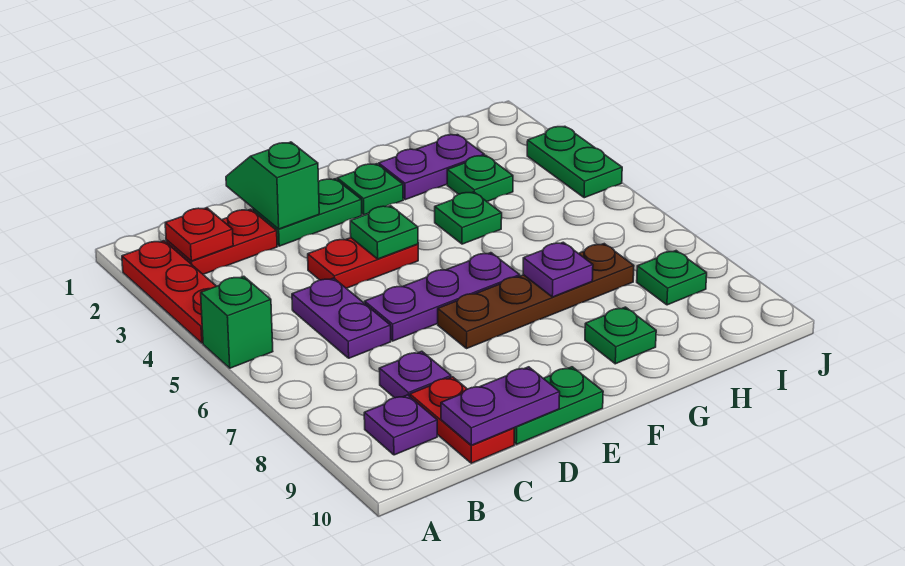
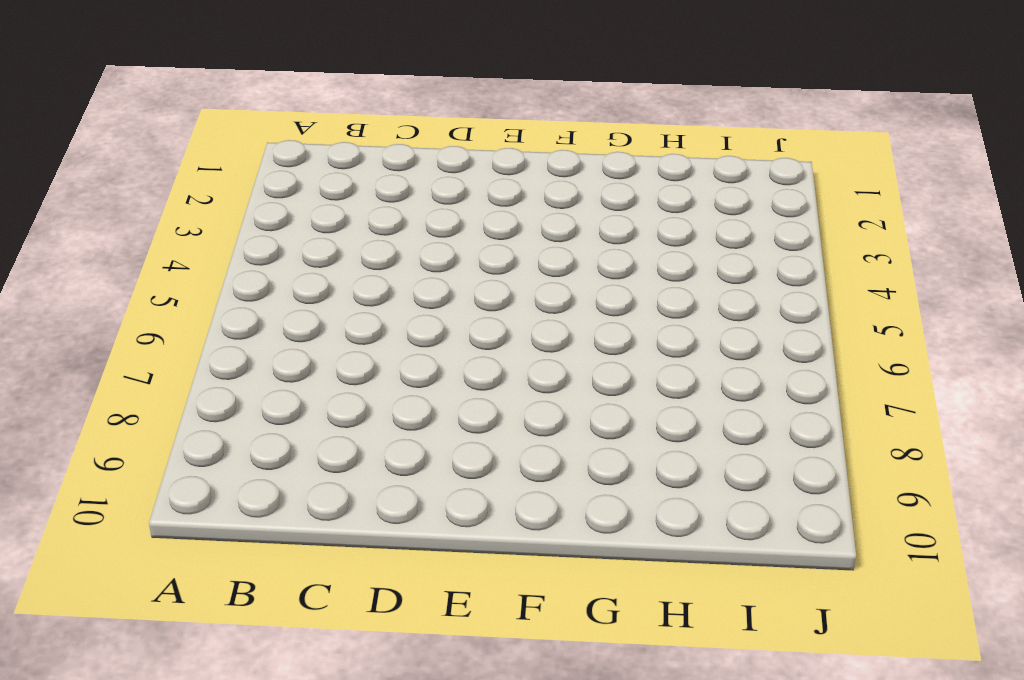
none -> red plate A2:A4 level 1
none -> green brick A5 level 1
none -> red plate B2:C2 level 1

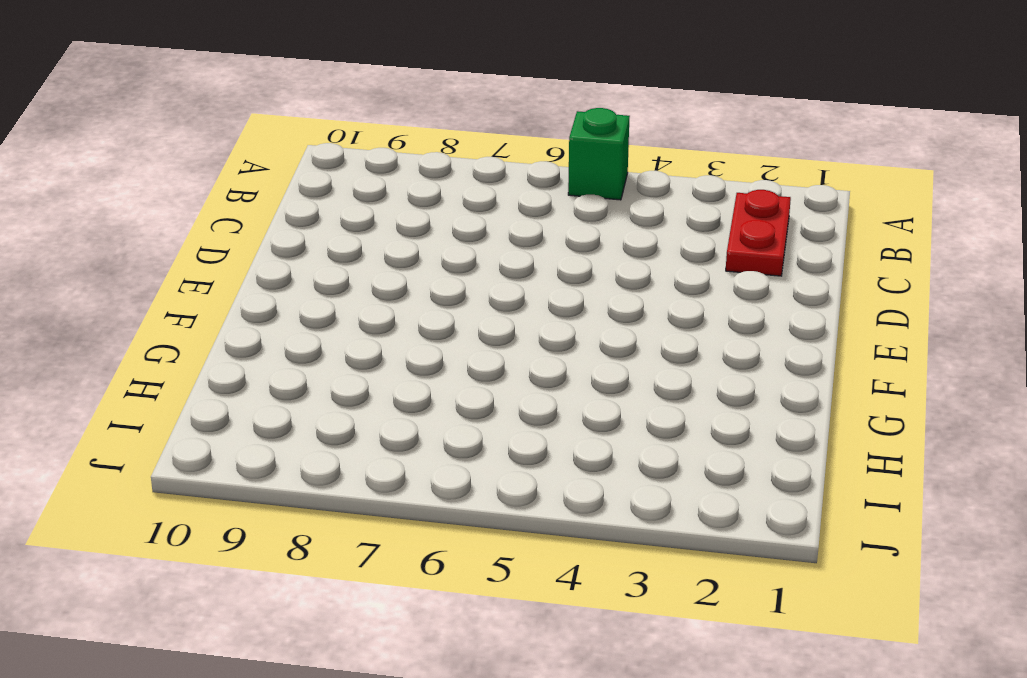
none -> red plate A2:A4 level 1
none -> purple plate B9 level 1
none -> purple plate C5:C6 level 1

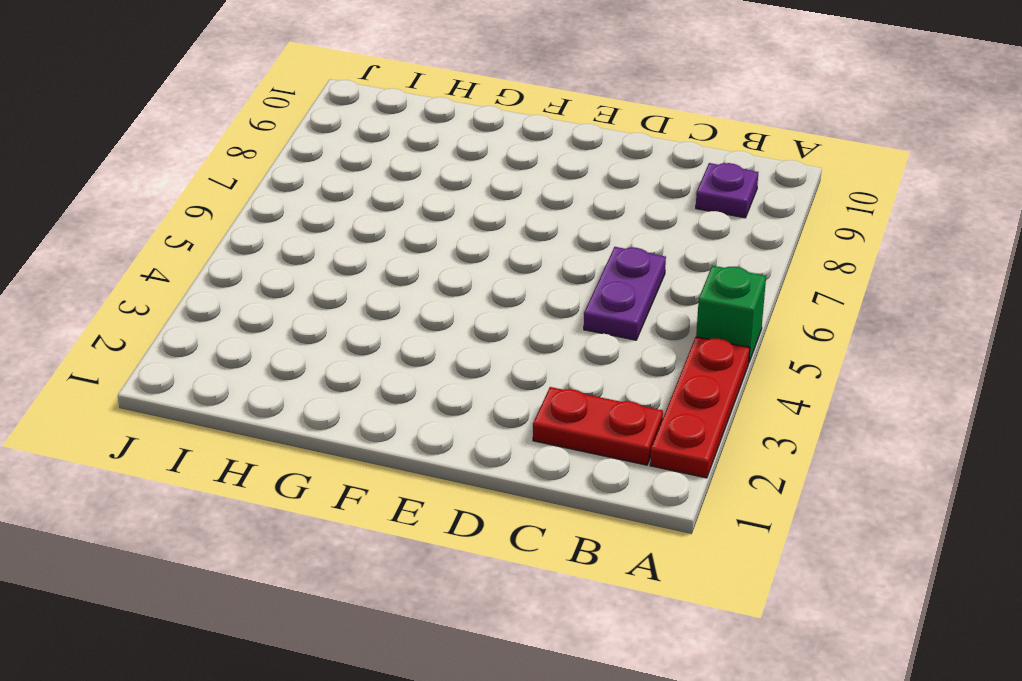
none -> purple plate C8 level 1
none -> red plate C9:C10 level 1
none -> green plate D2:E2 level 1

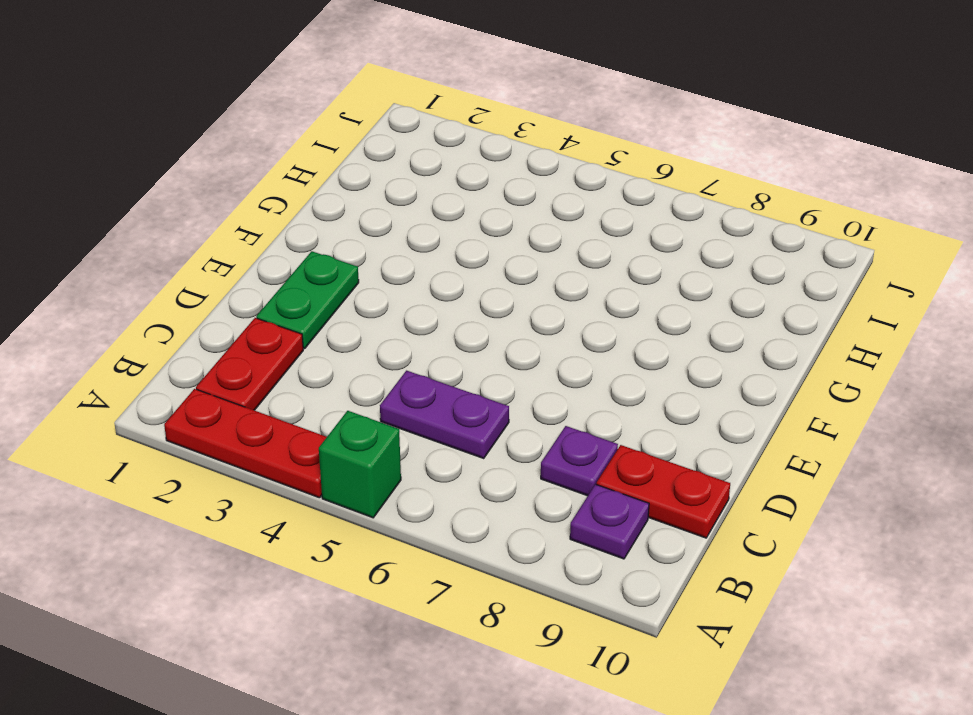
none -> red plate D4:E4 level 1
none -> purple plate D6:F6 level 1
none -> green plate D10:E10 level 1

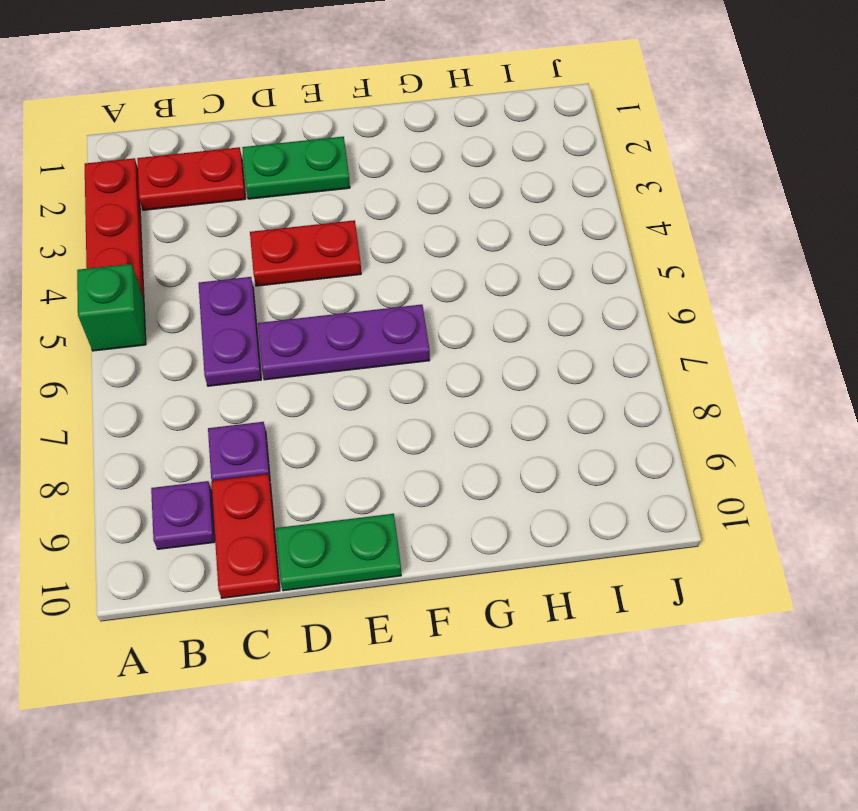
none -> brown plate E7:H7 level 1
none -> green plate F2 level 1
none -> purple plate G2:H2 level 1

